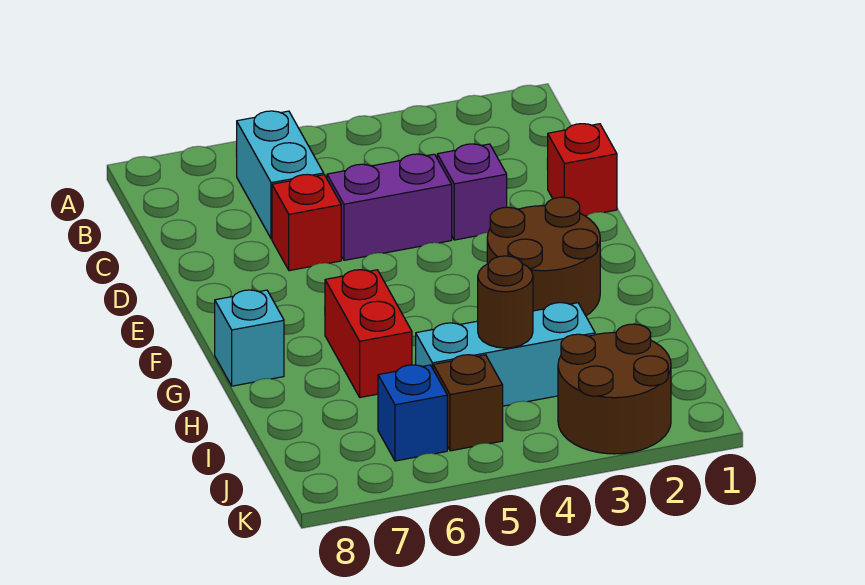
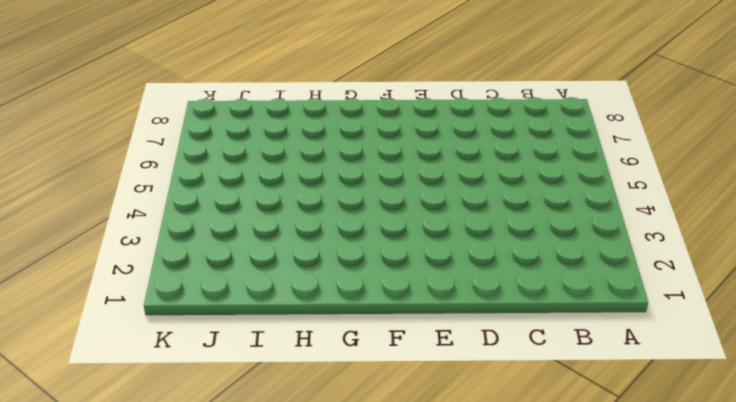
none -> cyan brick B6:C6 level 1
none -> red brick D1 level 1
none -> purple brick D3 level 1

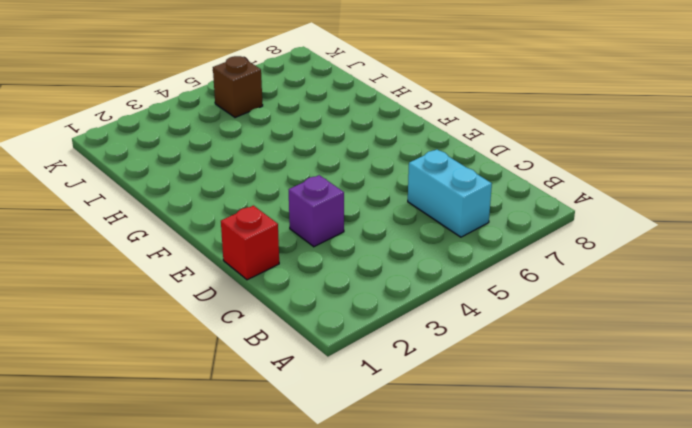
none -> purple brick D4:D5 level 1
none -> red brick D6 level 1
none -> brown round brick F2:G3 level 1

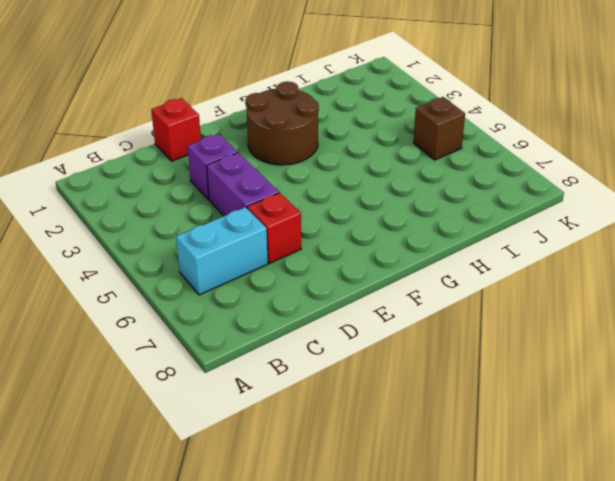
none -> red brick G6:H6 level 1
none -> cyan brick G8 level 1
none -> cyan brick I3:I5 level 1

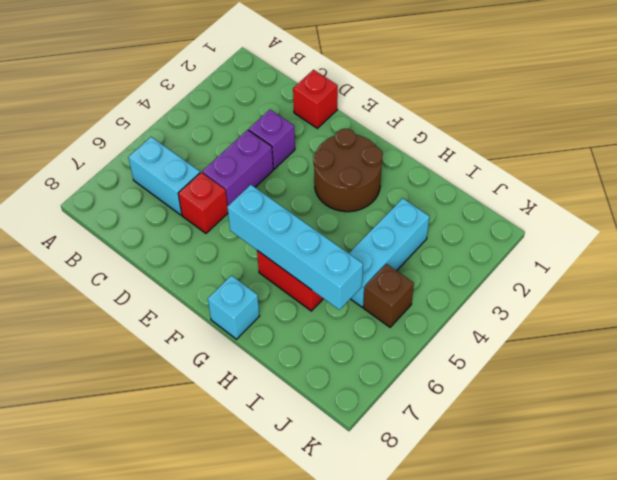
cyan brick F6:I6 level 2 -> none
none -> brown round brick J2:K3 level 1
none -> blue brick J6 level 1
none -> brown round brick I4 level 2

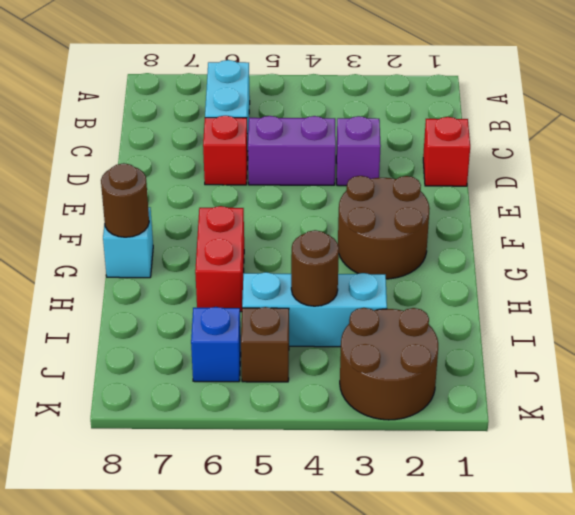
brown round brick G8 level 2 -> none

